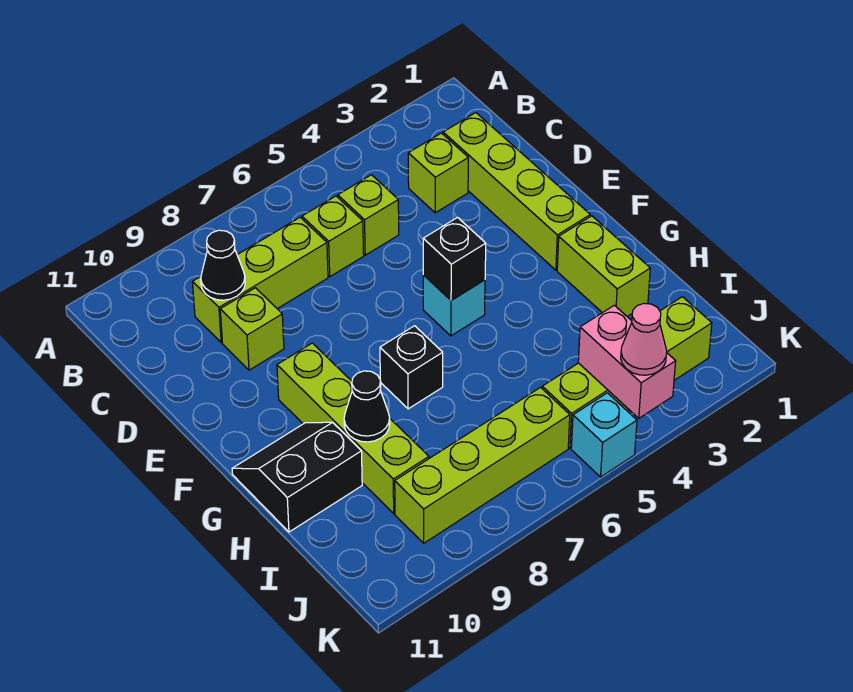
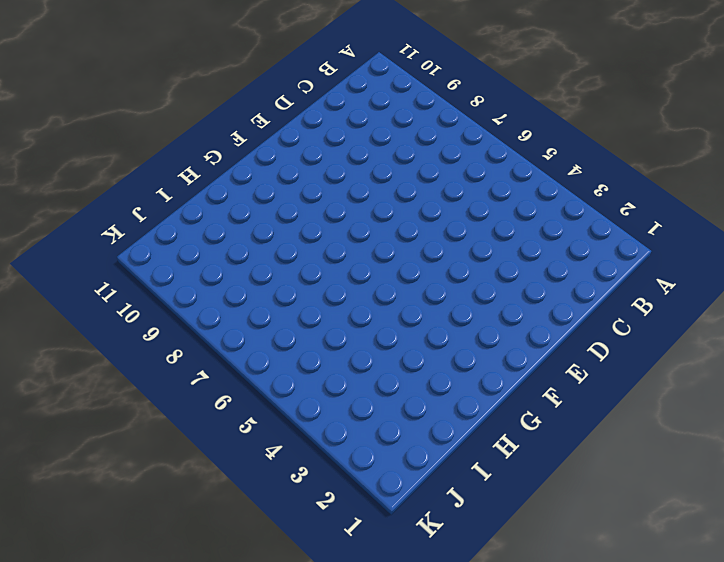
none -> lime brick C2:F2 level 1
none -> lime brick C3 level 1
none -> lime brick C5 level 1

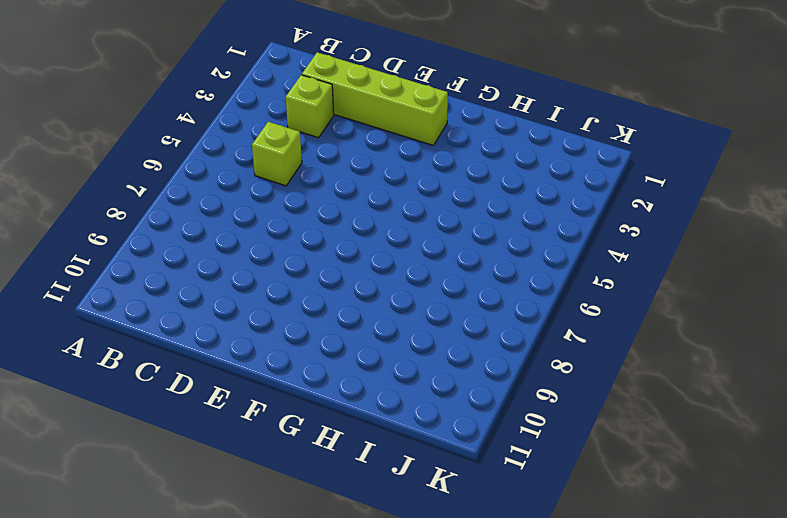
none -> lime brick C6 level 1
none -> lime brick C7:C9 level 1
none -> lime brick D9 level 1

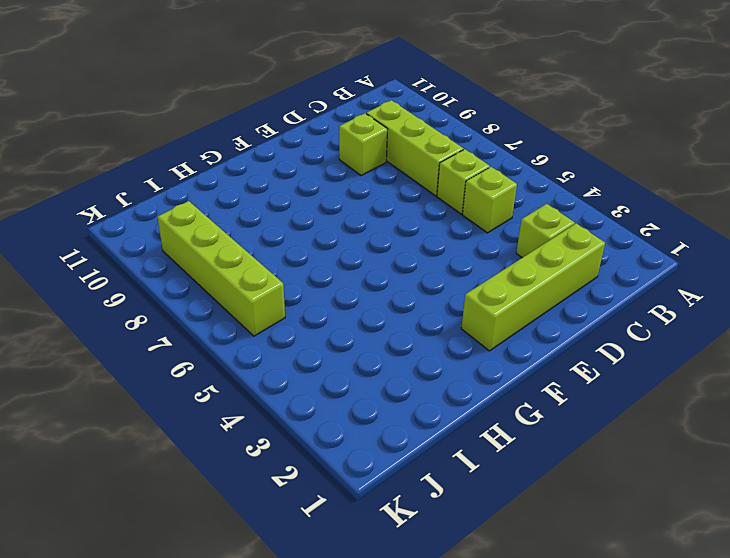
none -> cyan brick F5 level 1
none -> lime brick F9:I9 level 1
none -> lime brick G2:H2 level 1

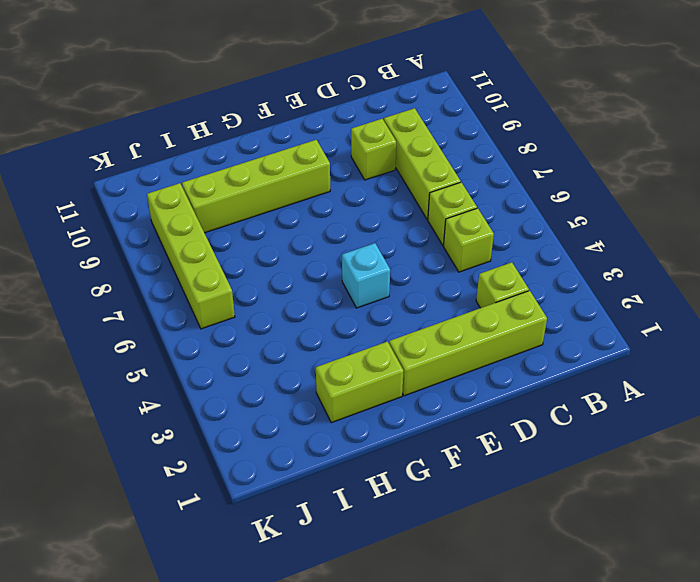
none -> black brick G7 level 1
none -> black slope G10:H11 level 1 top H
none -> lime brick J2:J5 level 1

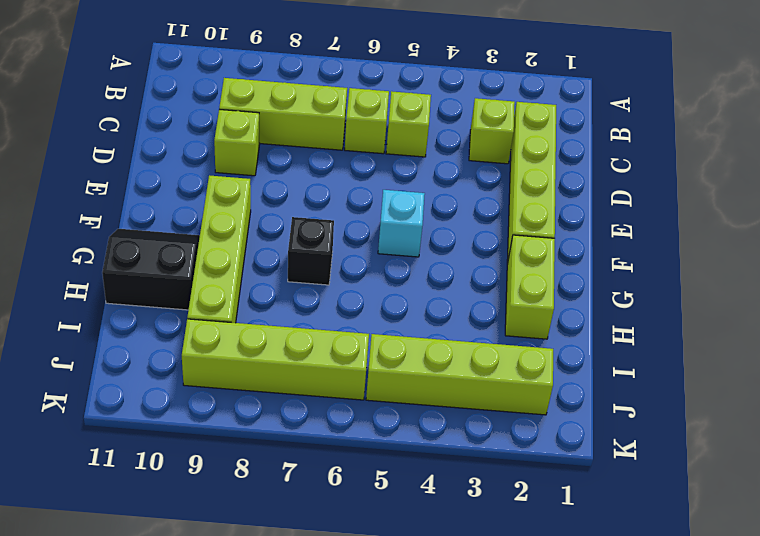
none -> cyan brick K5 level 1
none -> black cone C9 level 2
none -> black brick F5 level 2

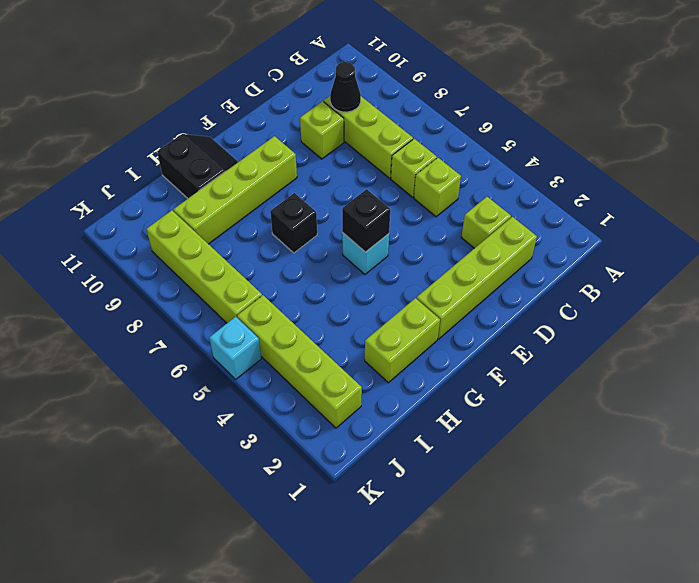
none -> black cone H9 level 2
none -> pink brick J4:K4 level 2
none -> pink cone K4 level 3

